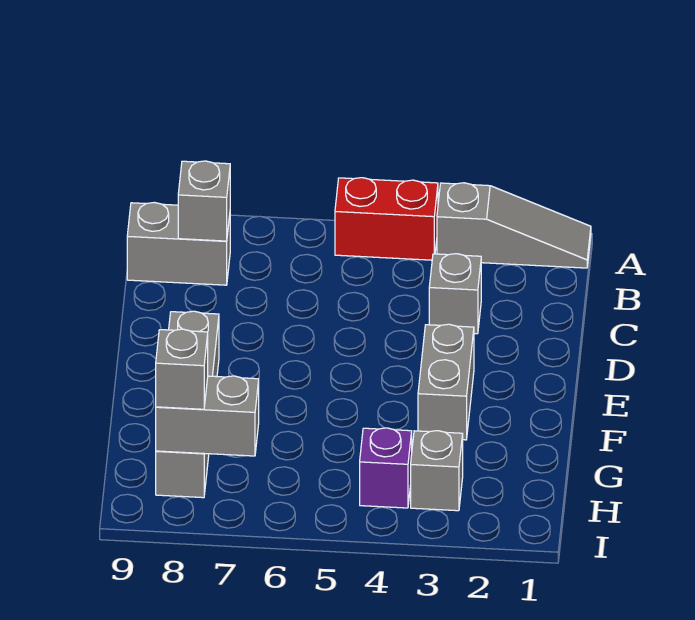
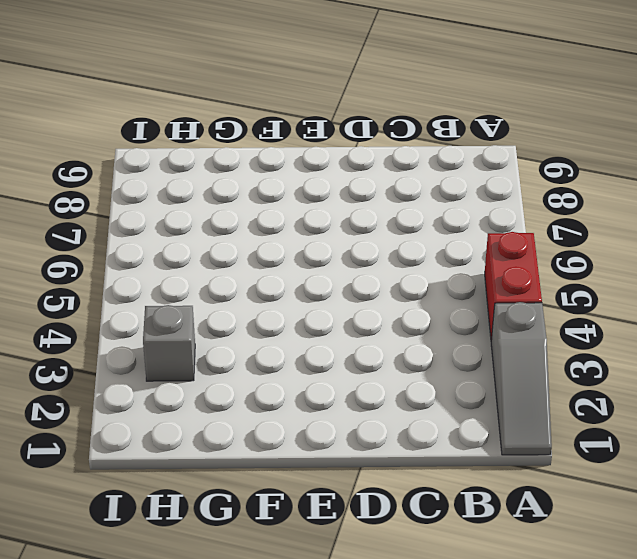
none -> grey brick B8:B9 level 1
none -> grey brick C3 level 1

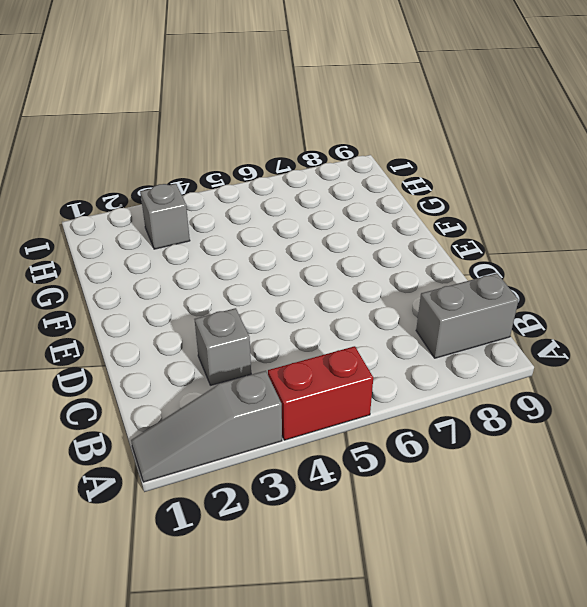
none -> grey brick E3:F3 level 1
none -> grey brick E8:H8 level 1

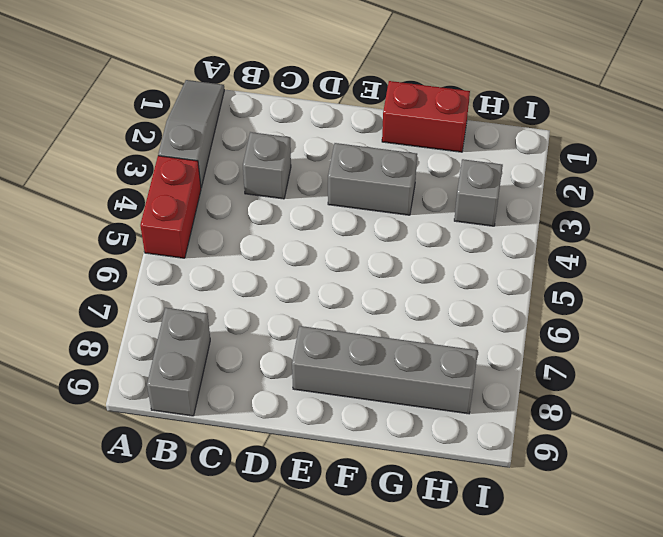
red brick F1:G1 level 1 -> none
none -> purple brick H4 level 1
none -> grey brick B8 level 2

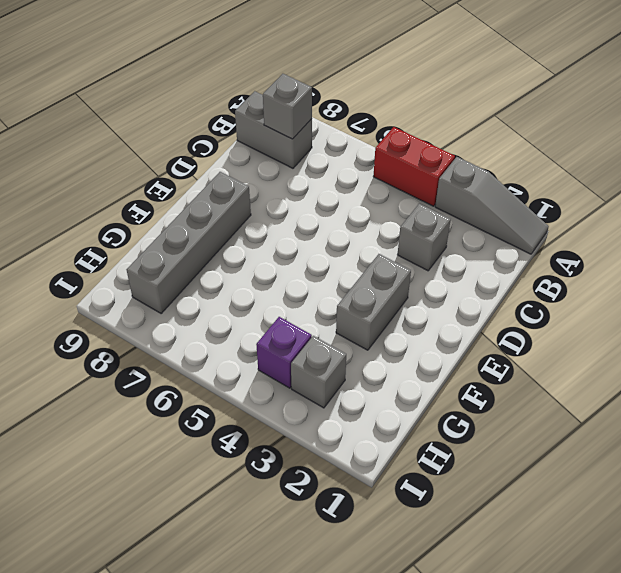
none -> grey brick H7:H8 level 2
none -> grey brick H8 level 3

